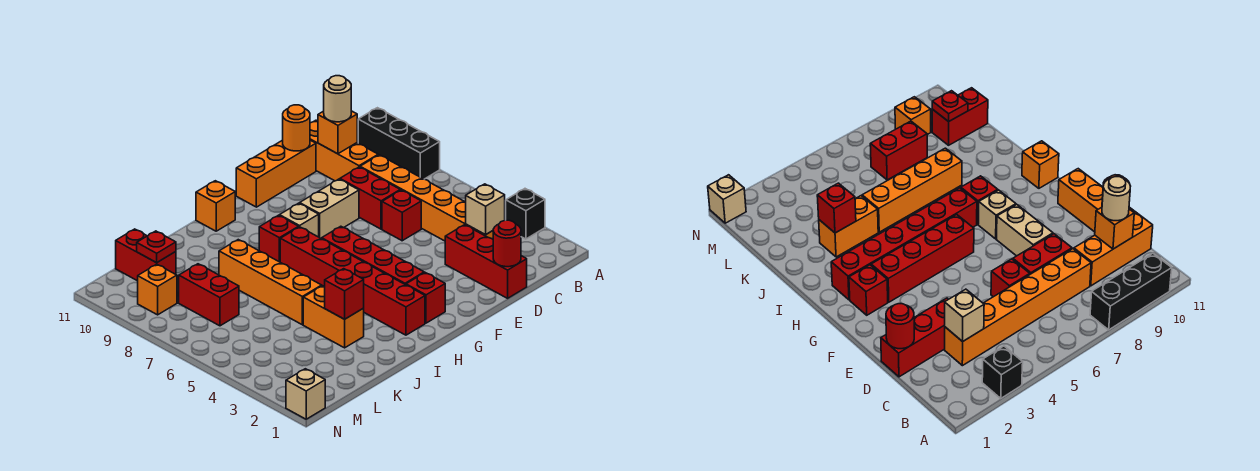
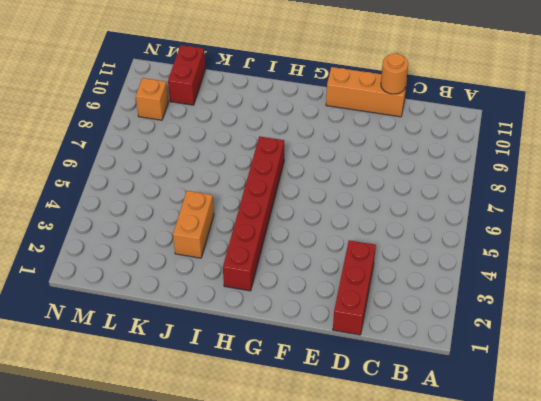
none -> black brick A3 level 1
none -> black brick A8:A10 level 1
none -> orange brick C3:C8 level 1

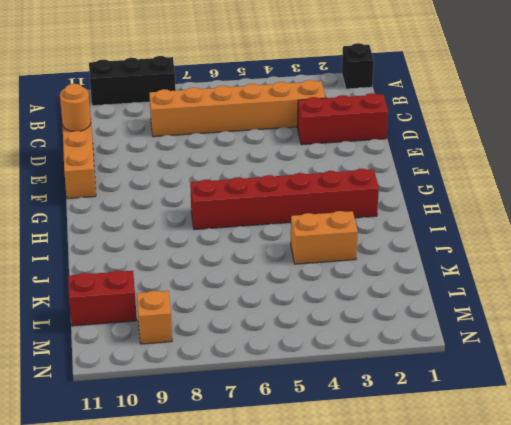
black brick A1 level 1 -> black brick A3 level 1
none -> orange brick C9:C11 level 1
none -> red brick D6 level 1
none -> red brick D7:D8 level 1

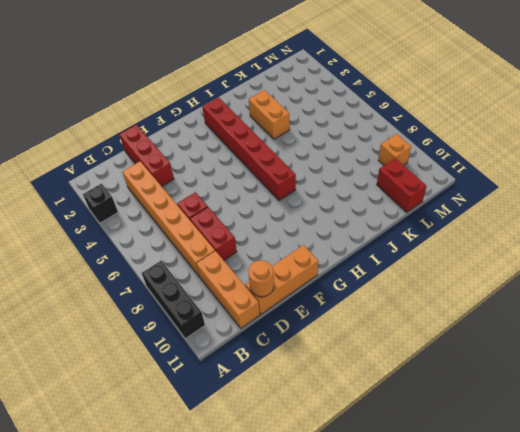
none -> tan brick E8:F8 level 1
none -> red brick G2 level 1
none -> red brick G3:G6 level 1

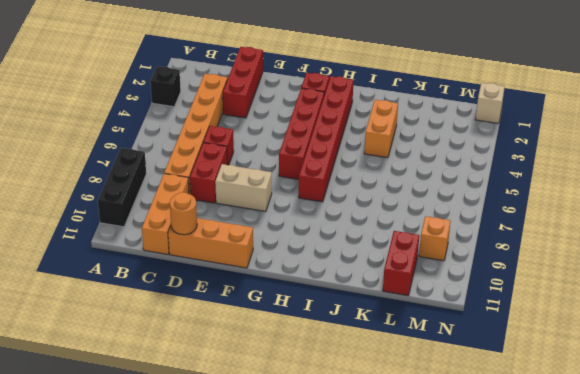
none -> tan brick G8 level 1
none -> red brick H8 level 1
none -> orange brick H11 level 1

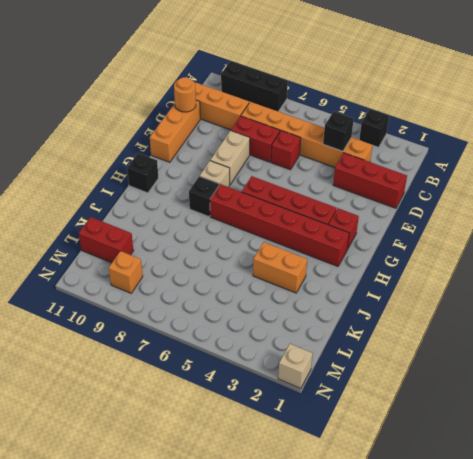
black brick C4 level 2 -> none
black brick H8 level 1 -> red brick H8 level 1
black brick H11 level 1 -> orange brick H11 level 1
none -> orange brick J5:J8 level 1
none -> red brick L7:L8 level 1
none -> tan brick C3 level 2

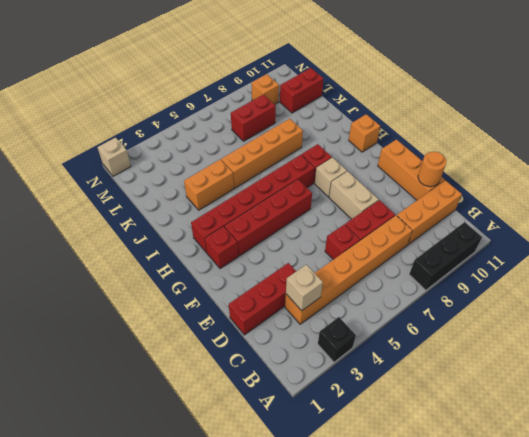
none -> orange brick C10 level 2
none -> red round brick D1 level 2
none -> red brick J3 level 2

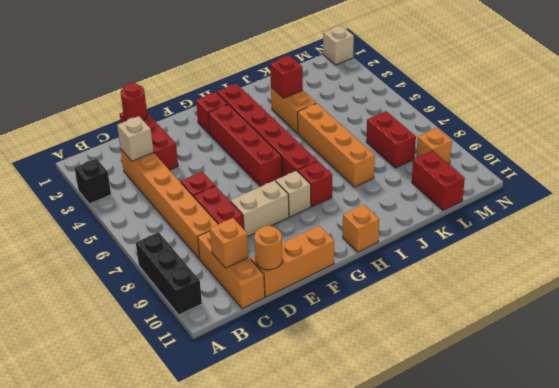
none -> red plate L10 level 2
none -> tan round brick C10 level 3

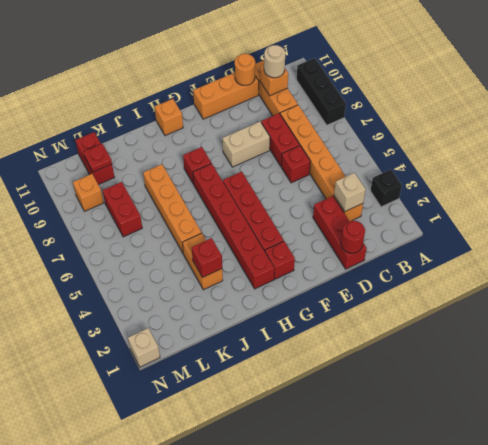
none -> tan brick G8 level 1

